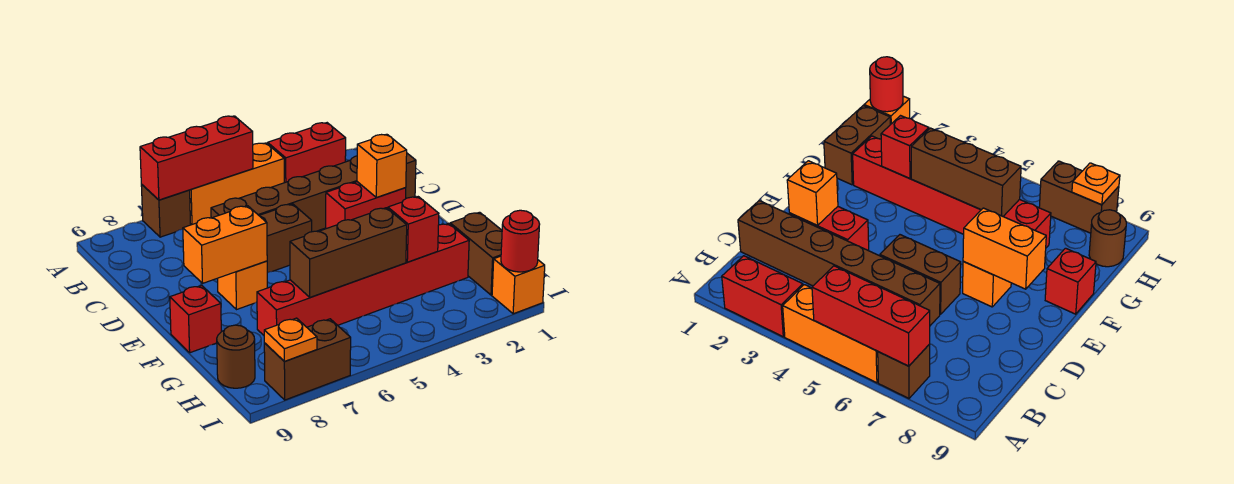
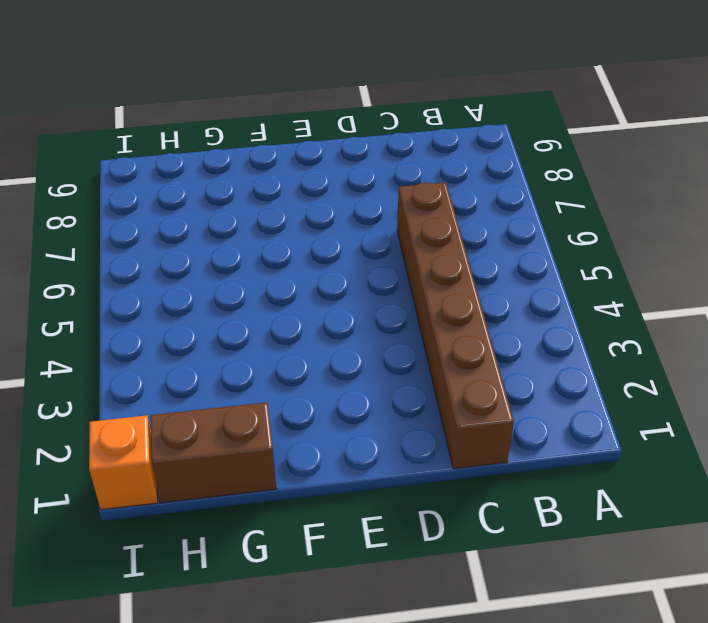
none -> red brick A2:A3 level 1
none -> orange brick A4:A6 level 1
none -> brown brick A7 level 1

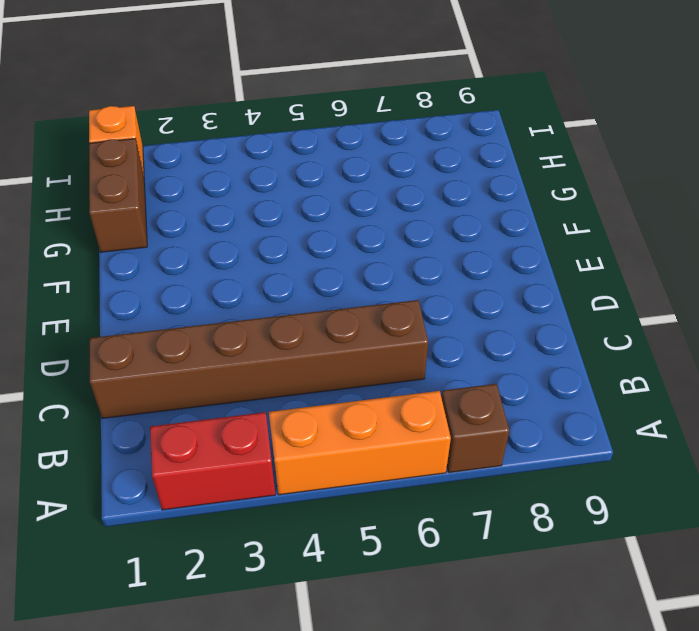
none -> red brick D2:D3 level 1
none -> brown brick D5:D6 level 1
none -> orange brick E7 level 1

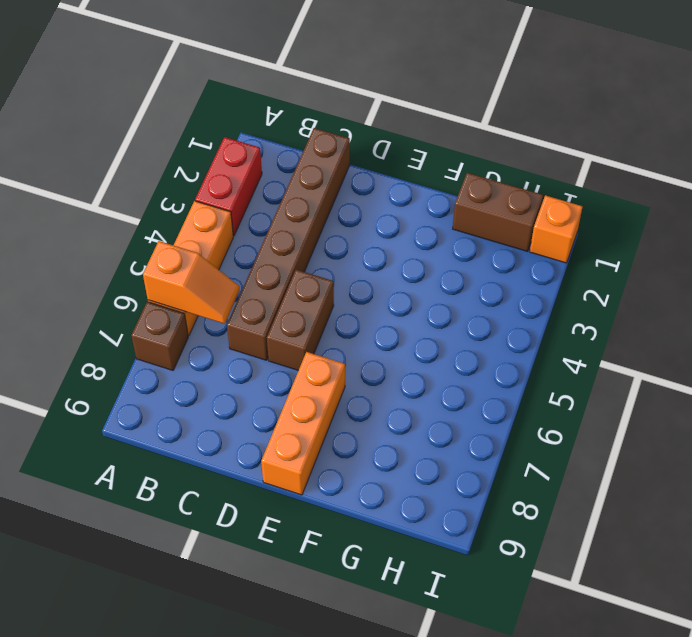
orange slope A6:B6 level 2 top A -> red brick A5:A7 level 2
orange brick E7:E9 level 1 -> orange brick E7 level 1
none -> red brick D2:D3 level 1
none -> red brick F9 level 1
none -> red brick G2:G7 level 1

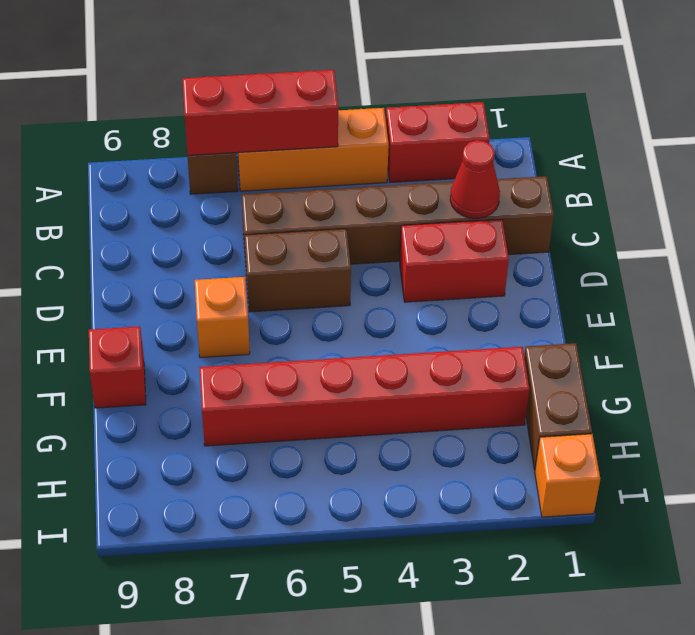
red cone C2 level 2 -> none
none -> brown round brick H9 level 1
none -> brown brick I7:I8 level 1
none -> orange brick D2 level 2

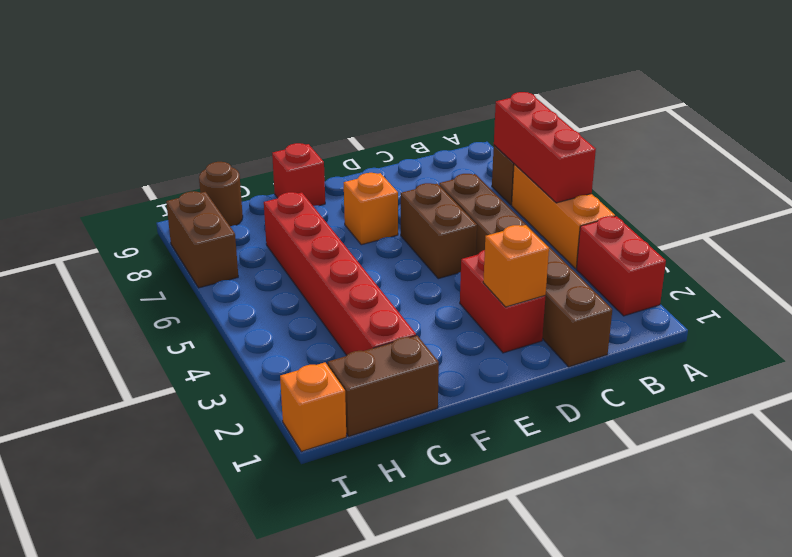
none -> orange brick E7:E8 level 2
none -> red brick G3 level 2
none -> brown brick G4:G6 level 2

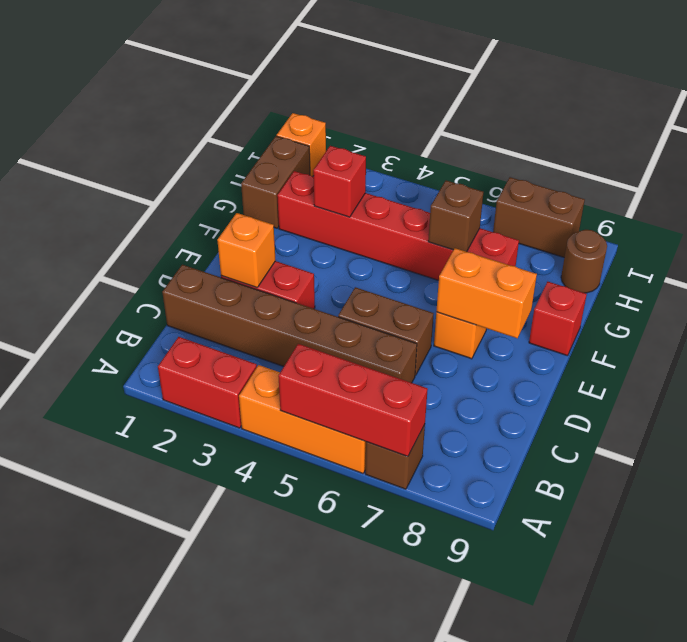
brown brick G6 level 2 -> brown brick G4:G6 level 2
none -> red round brick I1 level 2
none -> orange plate I8 level 2

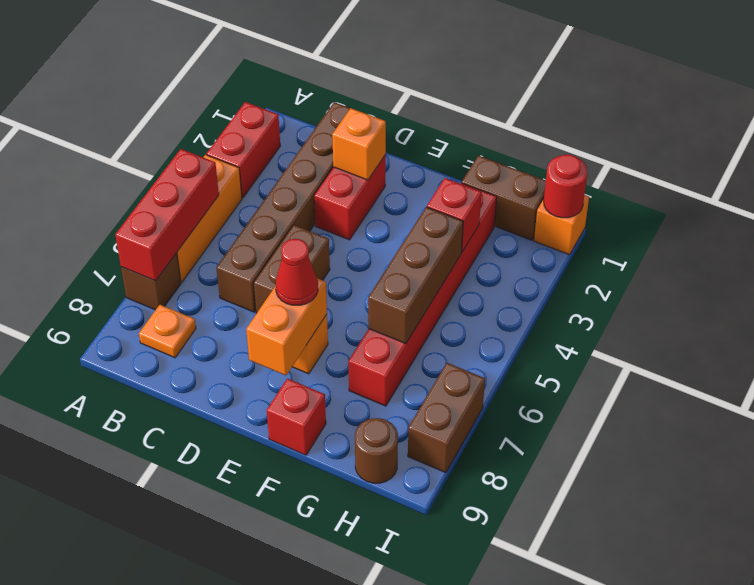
orange plate B8 level 1 -> orange plate I8 level 2
red cone E7 level 3 -> none

